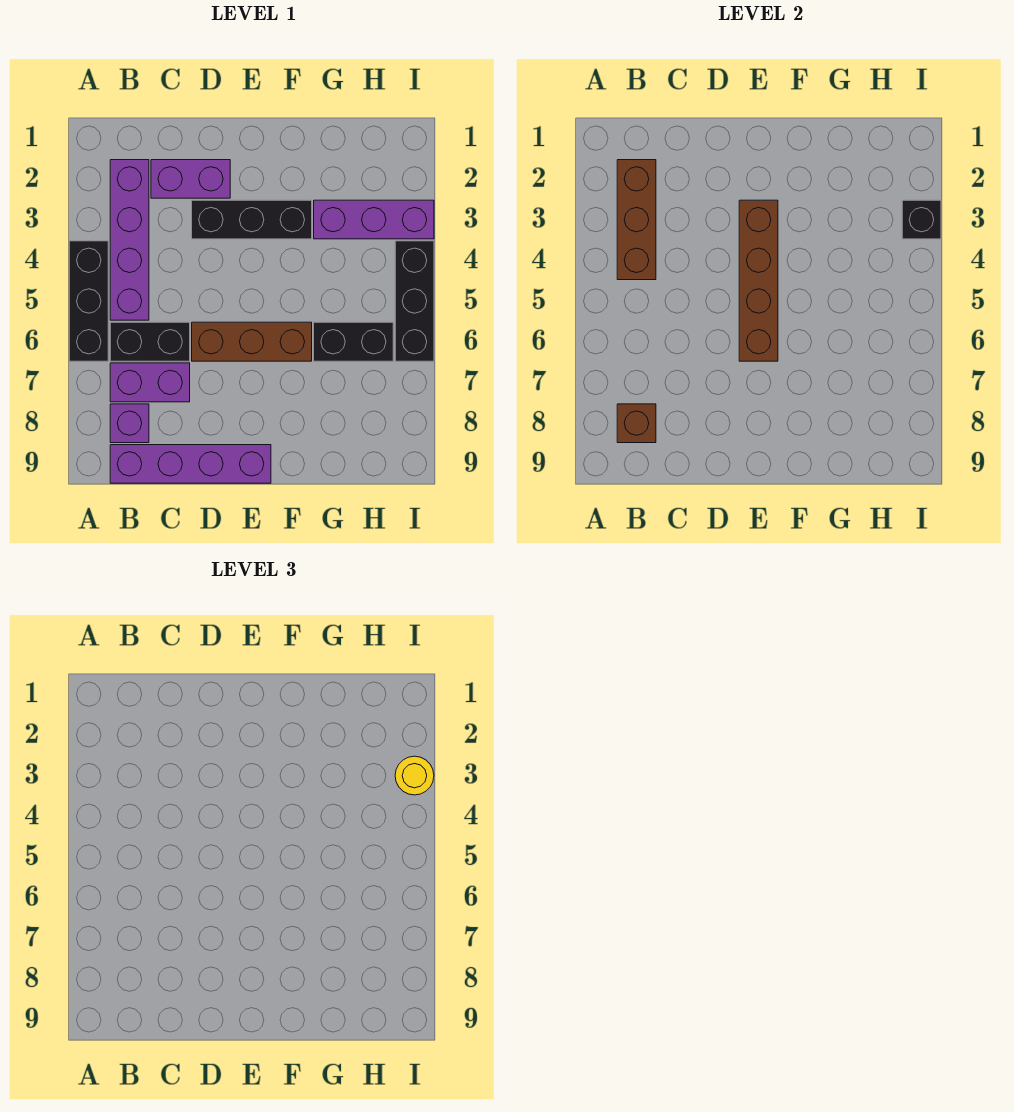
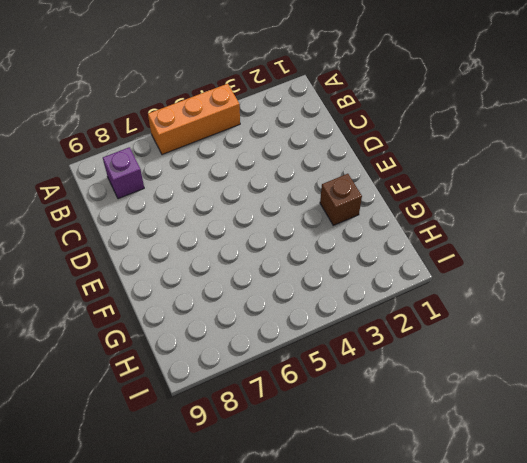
orange brick A4:A6 level 1 -> black brick A4:A6 level 1
brown brick F2 level 1 -> brown brick B8 level 2
none -> purple brick B2:B5 level 1
none -> black brick B6:C6 level 1
none -> purple brick B7:C7 level 1

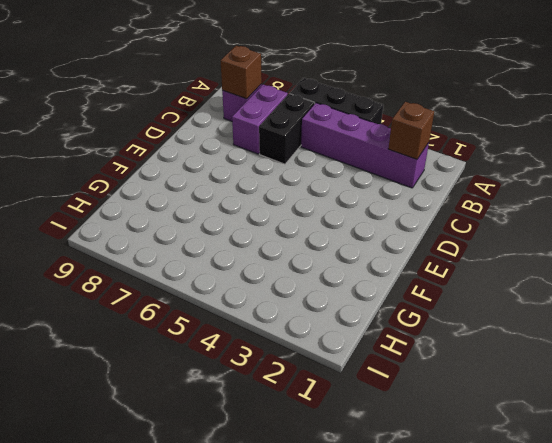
brown brick B2 level 2 -> brown brick B2:B4 level 2
none -> purple brick B9:E9 level 1
none -> purple brick C2:D2 level 1
none -> black brick D3:F3 level 1

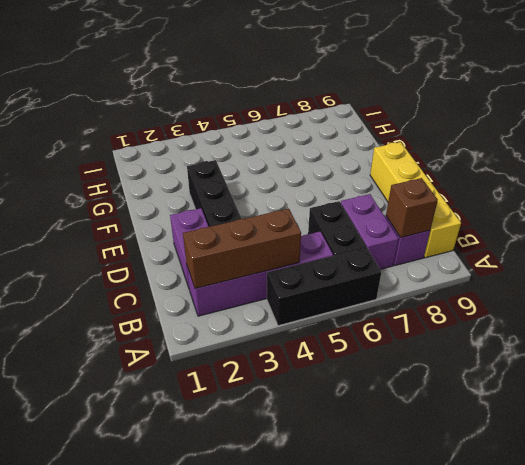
yellow brick B9:E9 level 1 -> purple brick B9:E9 level 1
none -> brown brick D6:F6 level 1
none -> purple brick G3:I3 level 1
none -> black brick G6:H6 level 1

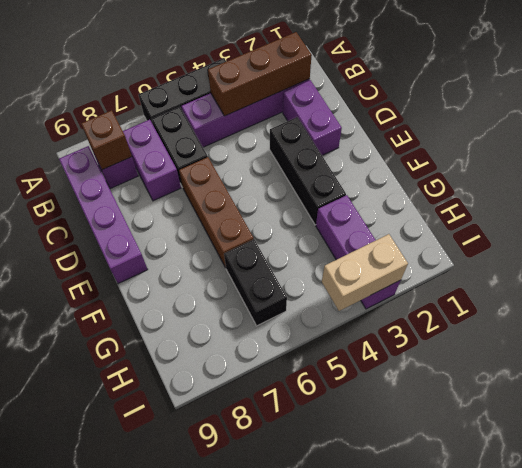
tan brick I3:I4 level 2 -> black brick I3 level 2
none -> black brick I4:I6 level 1
none -> brown brick E3:E6 level 2
none -> yellow round brick I3 level 3

